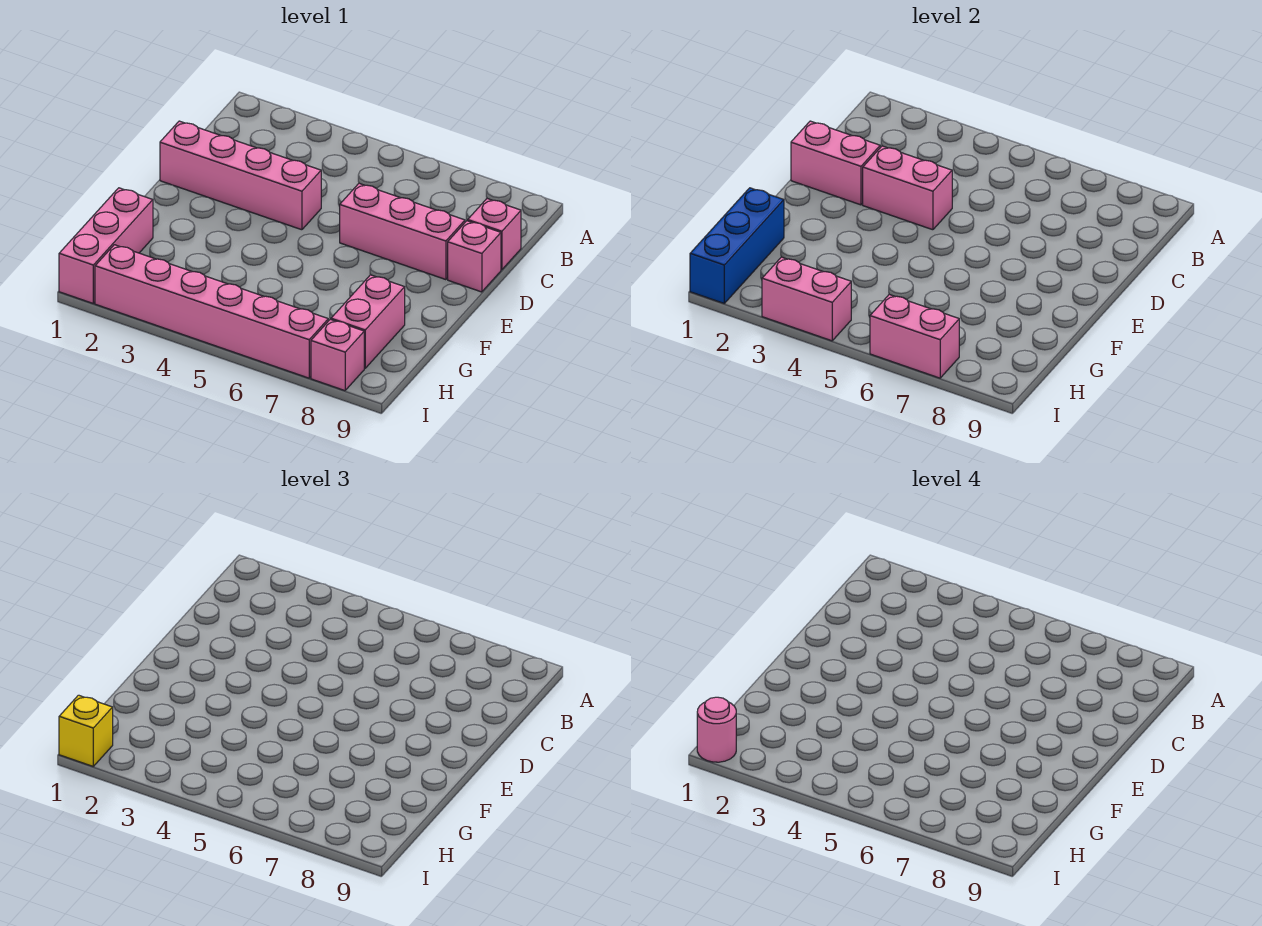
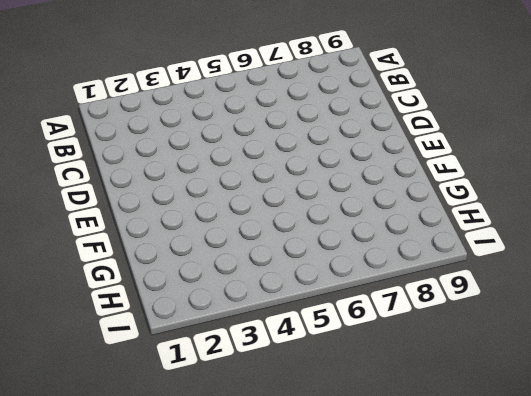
none -> pink brick C9 level 1
none -> pink brick D1:D4 level 1
none -> pink brick D6:D8 level 1

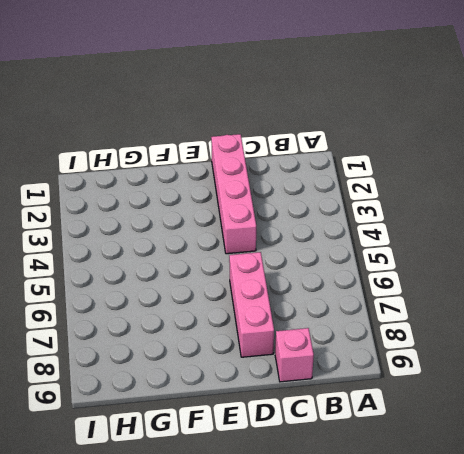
none -> pink brick D9 level 1
none -> pink brick G1:I1 level 1
none -> pink brick G8:H8 level 1

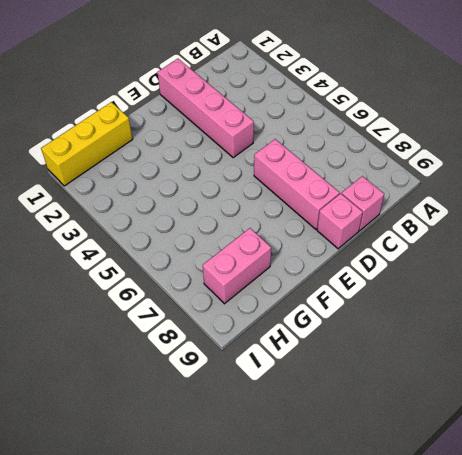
yellow brick G1:I1 level 1 -> pink brick G1:I1 level 1
none -> pink brick I2:I7 level 1
none -> pink brick I8 level 1
none -> pink brick D1:D2 level 2

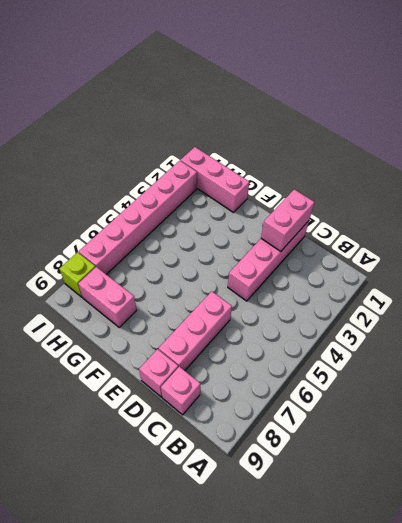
lime brick I8 level 1 -> pink brick I8 level 1
none -> pink brick D3:D4 level 2
none -> blue brick G1:I1 level 2
none -> pink brick I3:I4 level 2

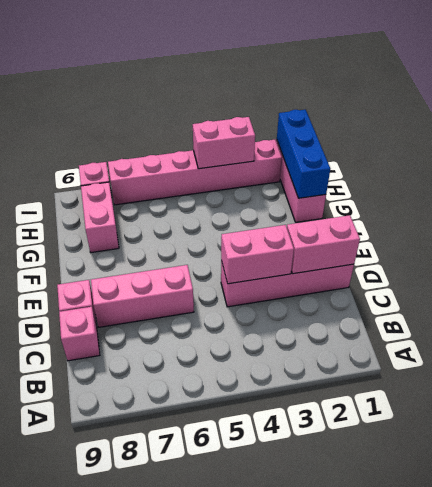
none -> pink brick I6:I7 level 2
none -> yellow brick I1 level 3
none -> pink round brick I1 level 4

